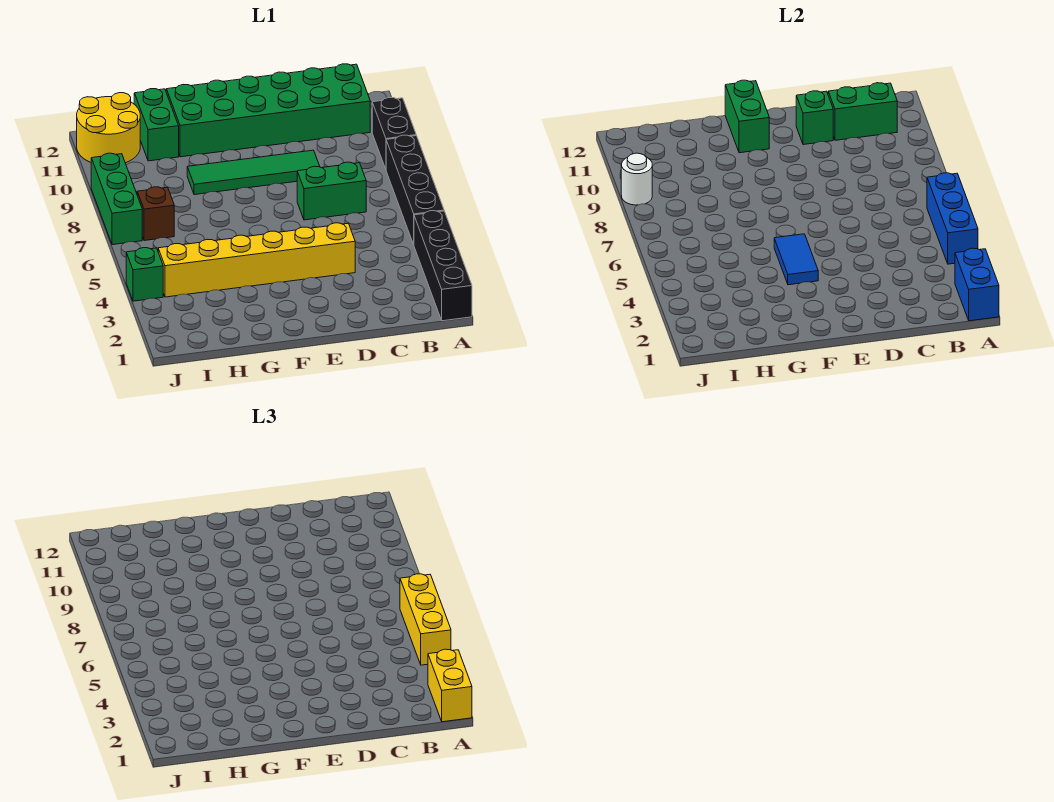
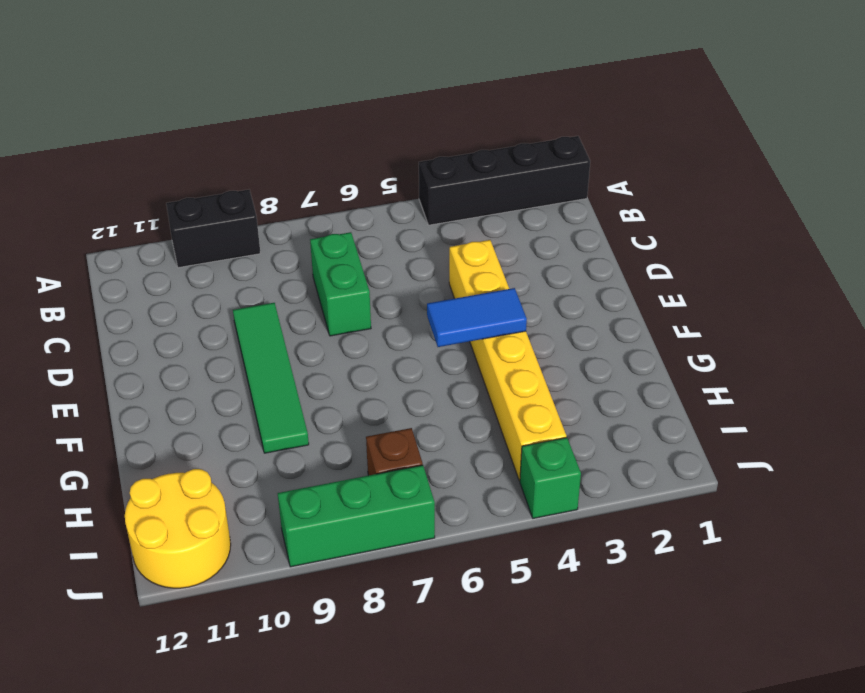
none -> black brick A5:A8 level 1
none -> green brick B11:G12 level 1
none -> green brick H11:H12 level 1

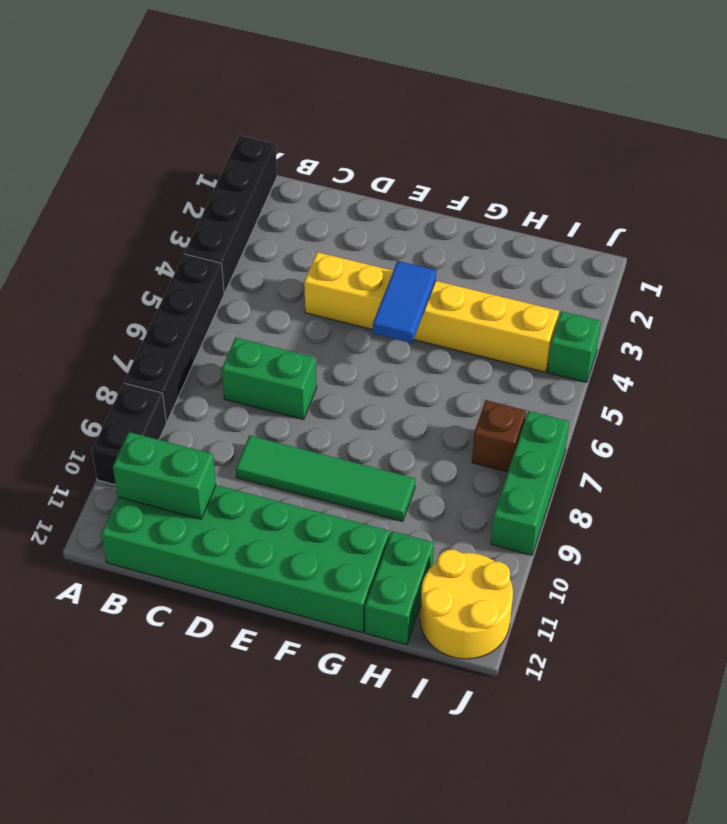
none -> blue brick A1:A2 level 2
none -> blue brick A4:A6 level 2
none -> green brick D11 level 2

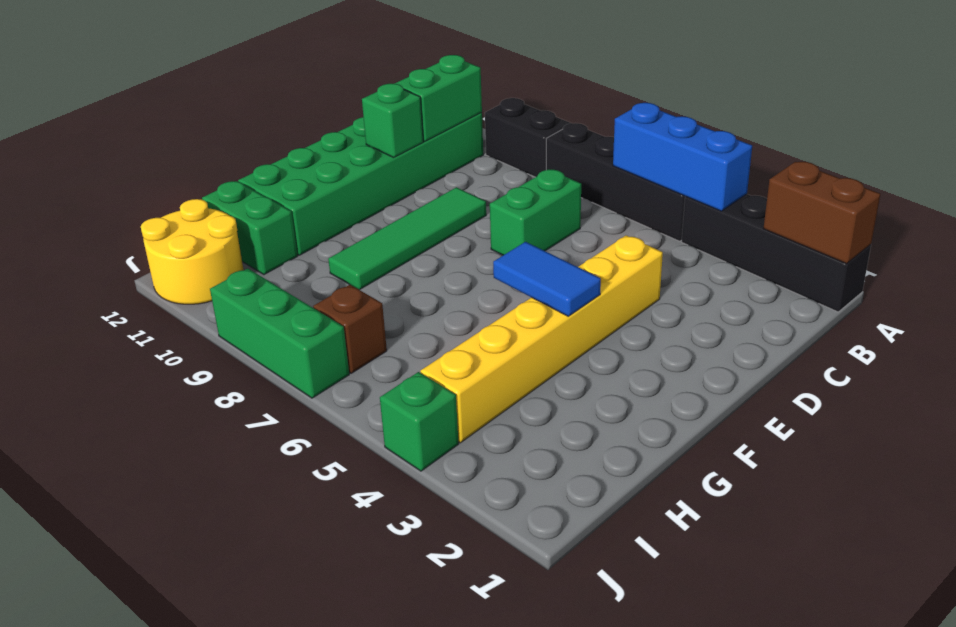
brown brick A1:A2 level 2 -> blue brick A1:A2 level 2
none -> green brick F11:F12 level 2
none -> white round brick J9 level 2
none -> yellow brick A1:A2 level 3

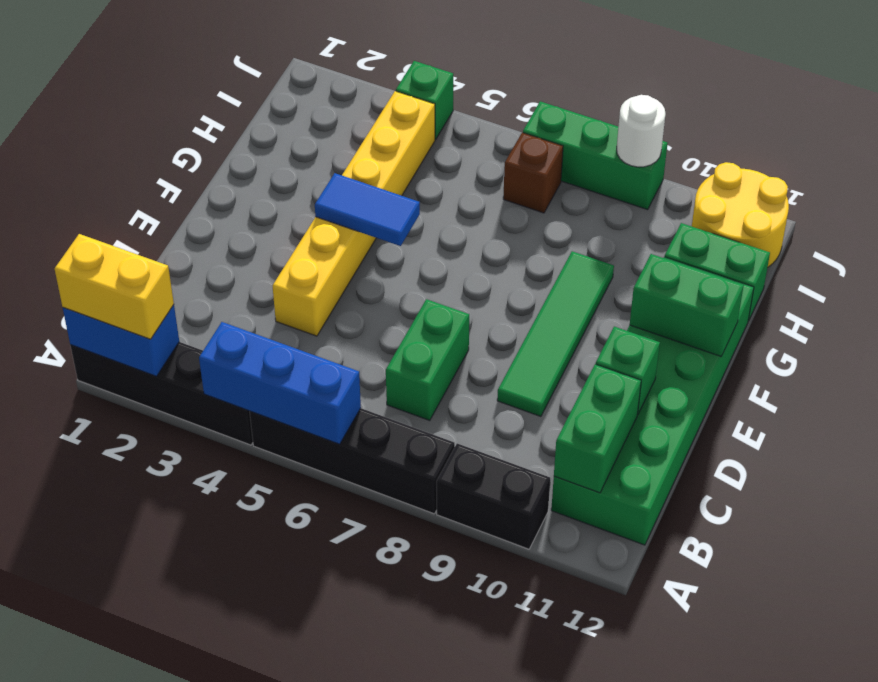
none -> yellow brick A4:A6 level 3

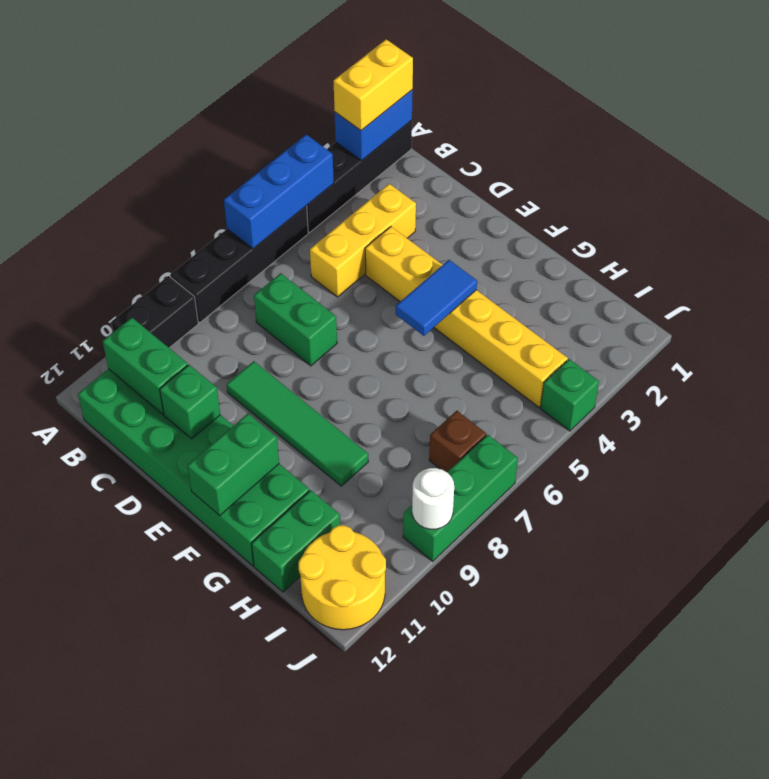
yellow brick C3:C5 level 1 -> yellow brick A4:A6 level 3

